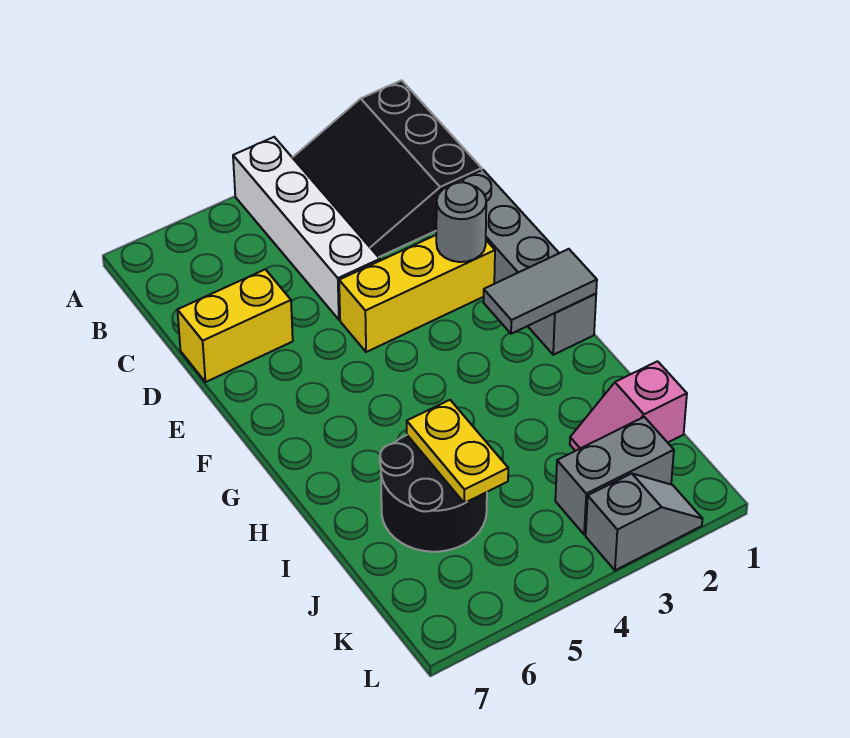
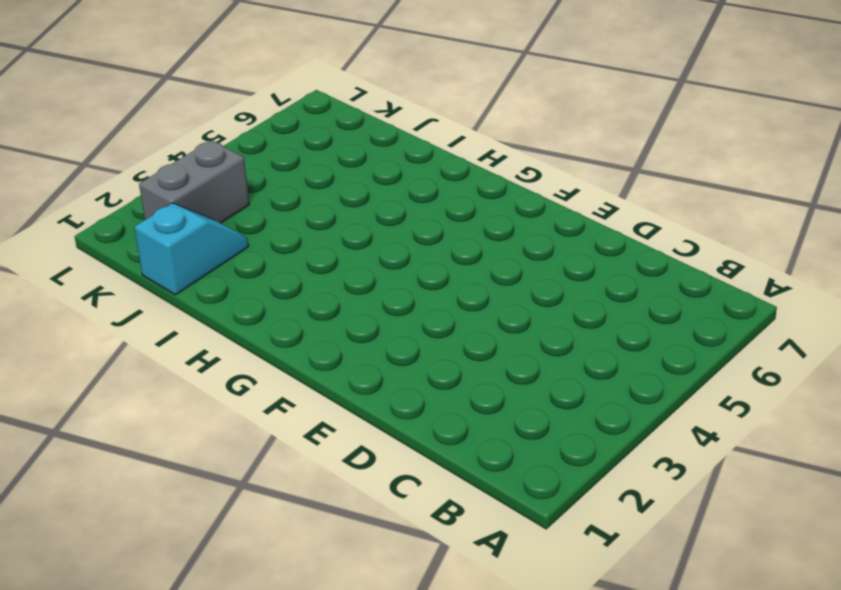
cyan slope J1:J2 level 1 top 1 -> pink slope J1:J2 level 1 top 1
none -> black slope A1:C3 level 1 top 1
none -> white brick A4:D4 level 1
none -> grey brick D1:G1 level 1

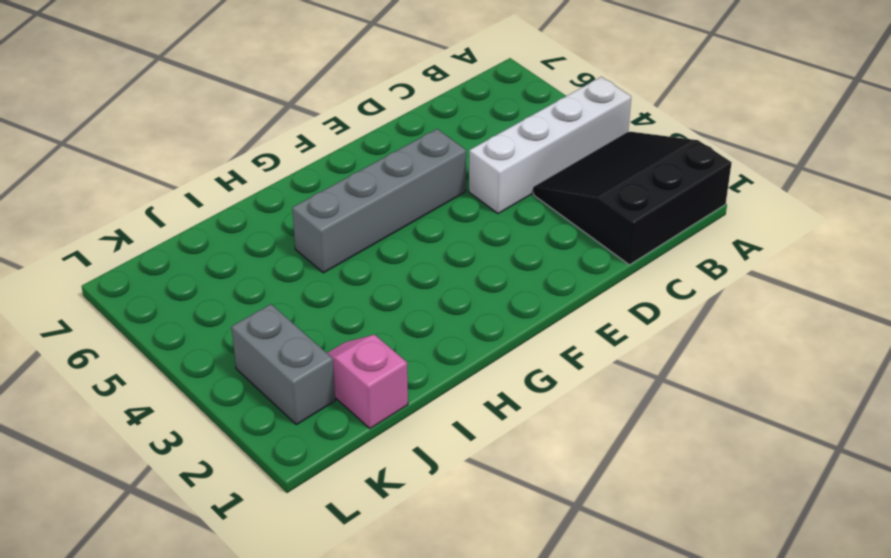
grey brick E5:H5 level 1 -> grey brick D1:G1 level 1
none -> yellow brick D6:D7 level 1
none -> yellow brick E2:E4 level 1
none -> black round brick I5:J6 level 1

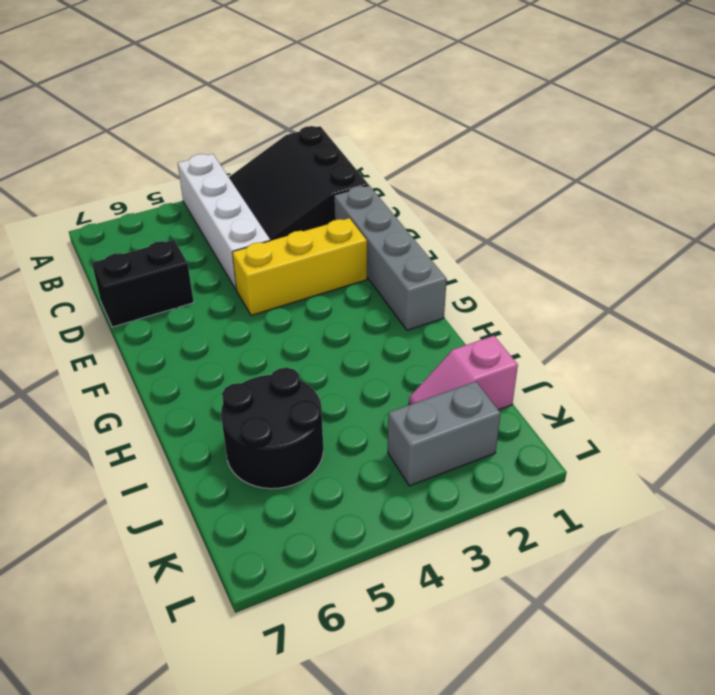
black brick D6:D7 level 1 -> yellow brick D6:D7 level 1
none -> grey slope L2:L3 level 1 top 3
none -> grey round brick E2 level 2
none -> grey tile G1:G2 level 2

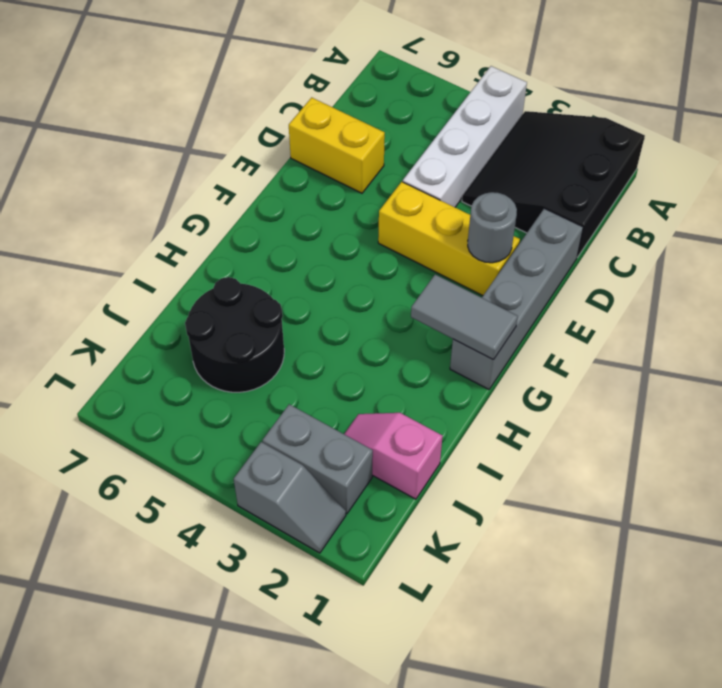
none -> yellow plate I5:J5 level 2

